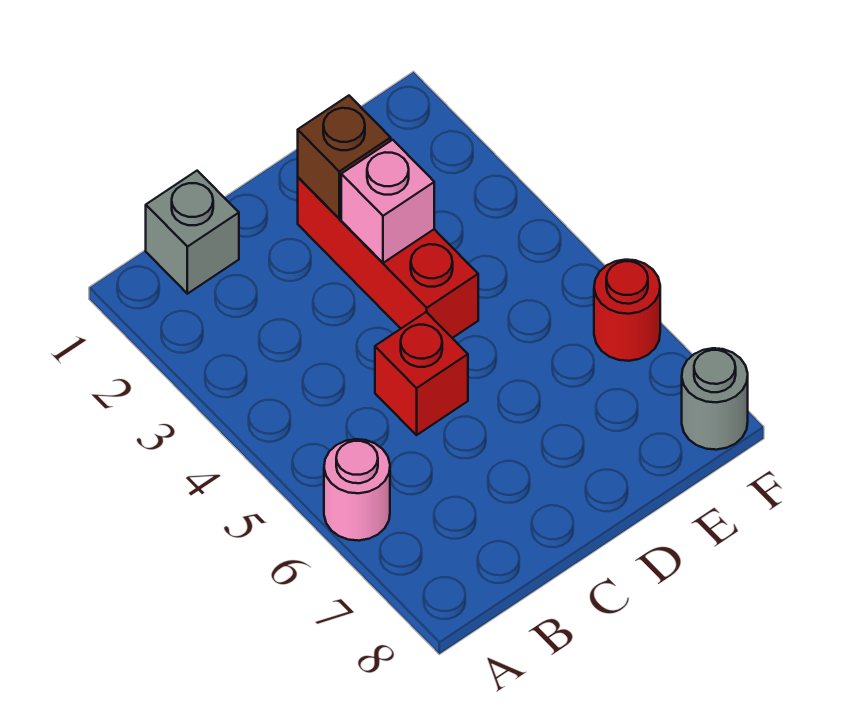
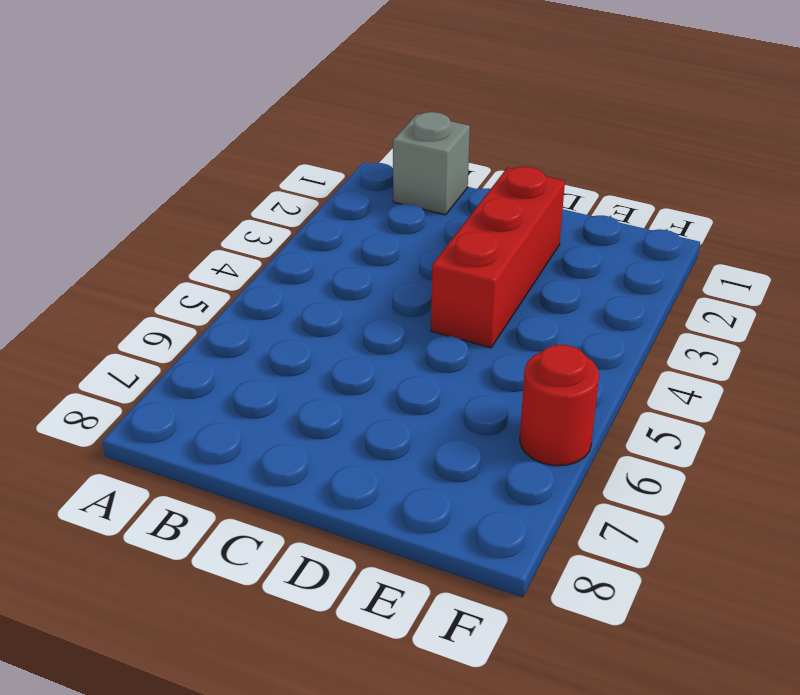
none -> pink round brick A6 level 1
none -> red brick C5 level 1

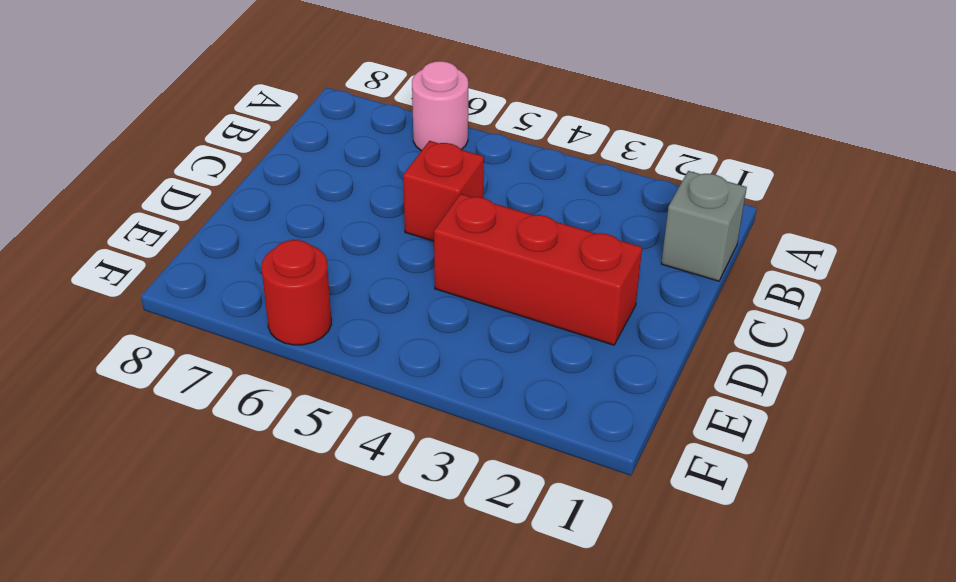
none -> grey round brick F8 level 1
none -> brown brick D2 level 2

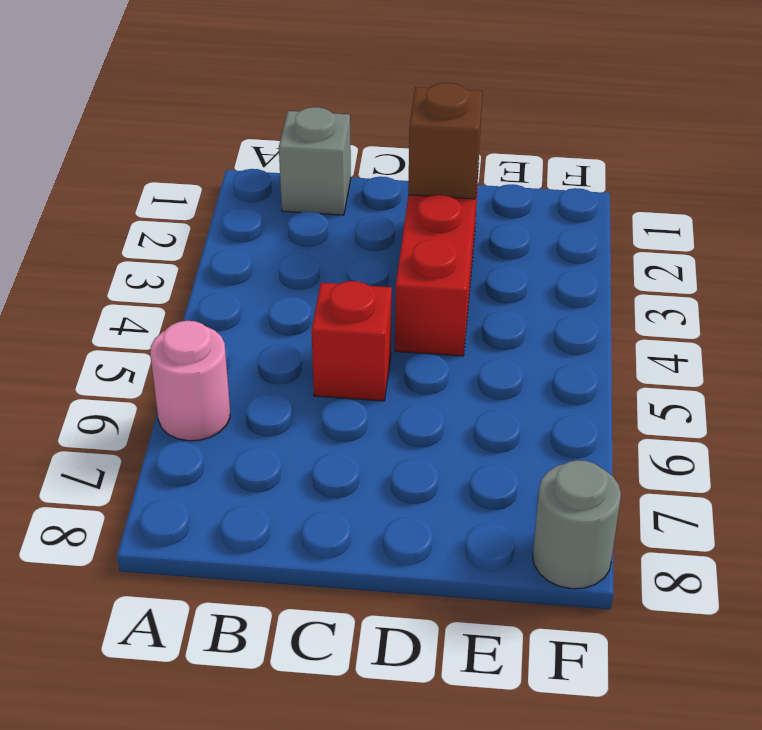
none -> red round brick F6 level 1
none -> pink brick D3 level 2

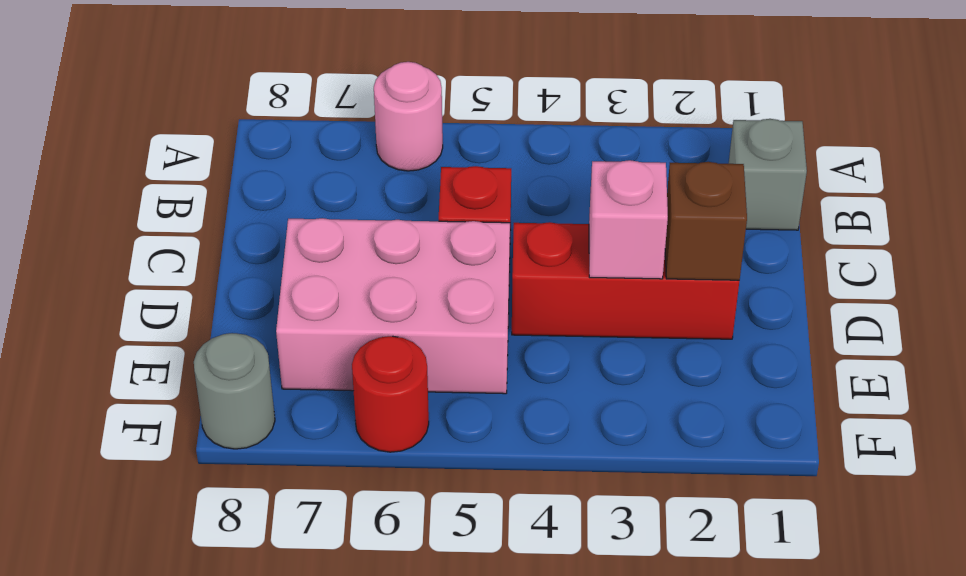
pink brick D5:E7 level 1 -> none

